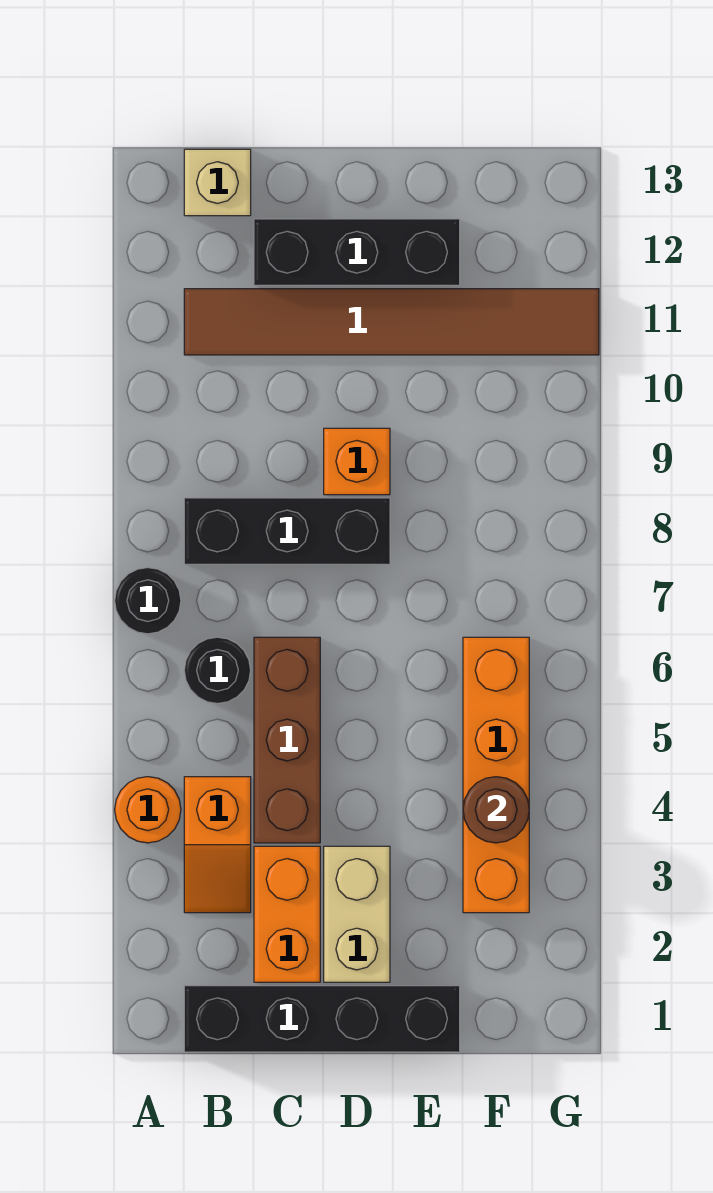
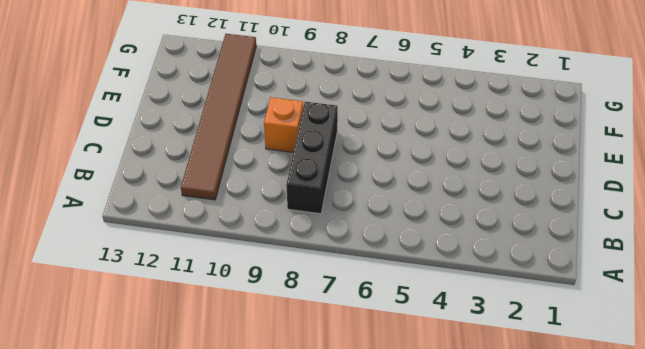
none -> orange round brick A4 level 1
none -> black round brick A7 level 1
none -> black brick B1:E1 level 1

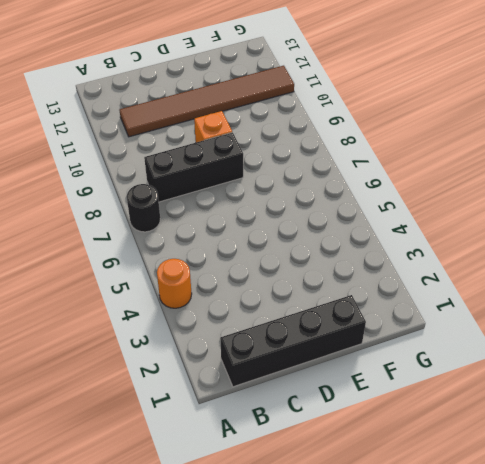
none -> orange slope B3:B4 level 1 top 4
none -> black round brick B6 level 1
none -> tan brick B13 level 1

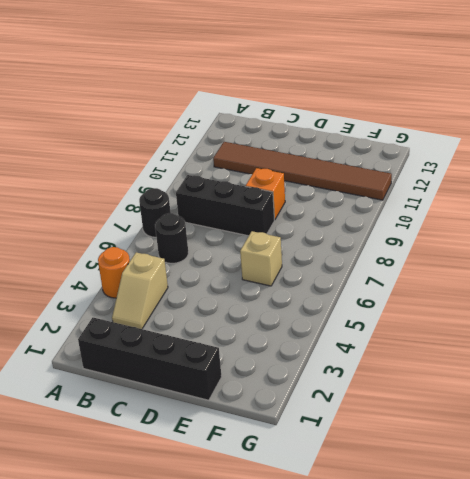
tan slope B3:B4 level 1 top 4 -> orange slope B3:B4 level 1 top 4
tan brick E6 level 1 -> tan brick B13 level 1
none -> orange brick C2:C3 level 1
none -> brown brick C4:C6 level 1
none -> black brick C12:E12 level 1

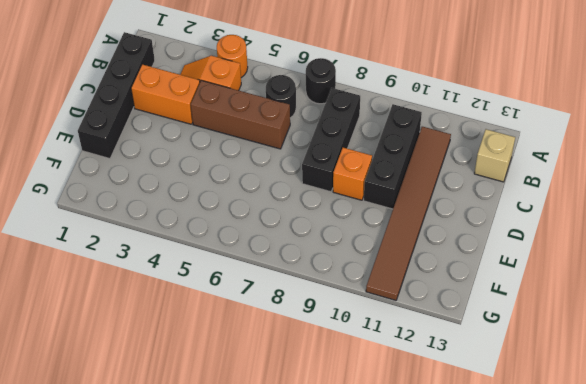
black brick B10:D10 level 1 -> black brick C12:E12 level 1
none -> tan brick D2:D3 level 1
none -> orange brick F3:F6 level 1
none -> brown round brick F4 level 2

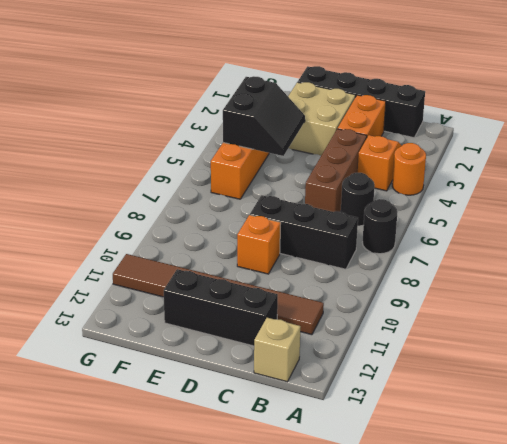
tan brick D2:E3 level 1 -> tan brick D2:D3 level 1
black slope E4:F5 level 2 top F -> brown round brick F4 level 2

